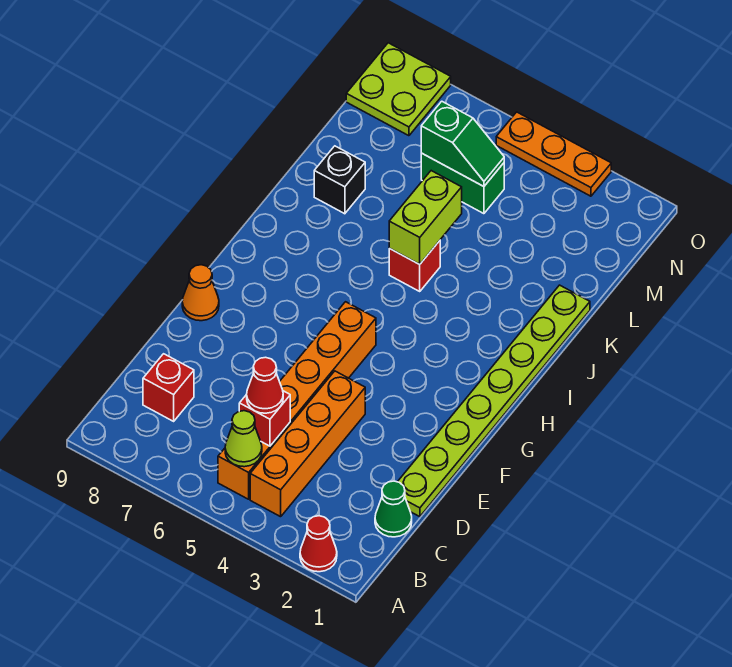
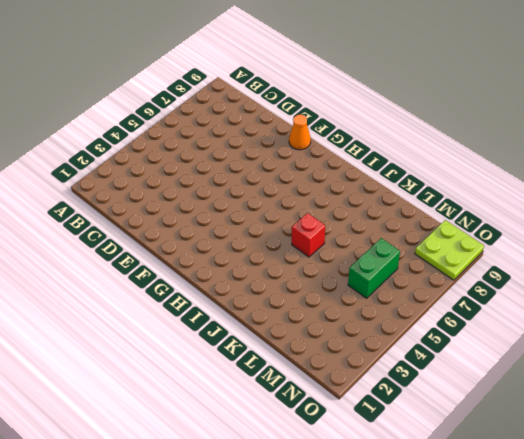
none -> red cone A2 level 1
none -> orange brick B4:E4 level 1
none -> orange brick B5:G5 level 1

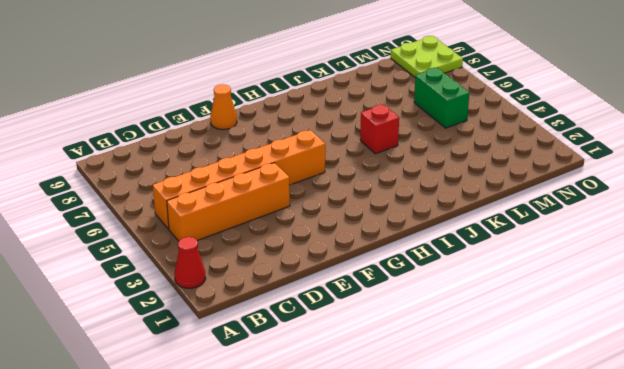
none -> green cone C1 level 1
none -> red brick C8 level 1
none -> lime plate D1:K1 level 1

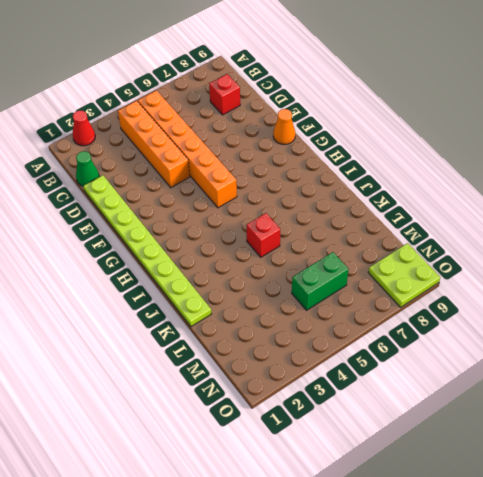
none -> black brick K8 level 1
none -> orange plate O3:O5 level 1
none -> lime cone B5 level 2

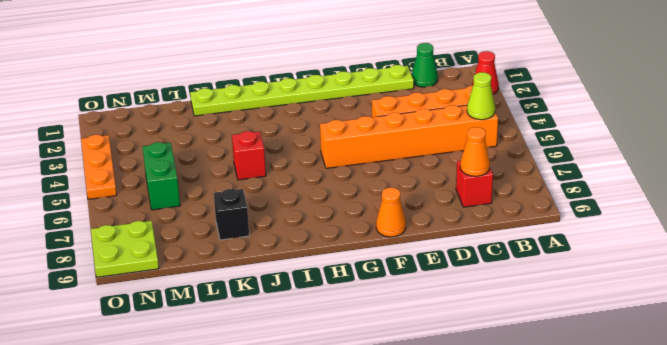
orange cone C8 level 2 -> none
none -> red brick C5 level 2
none -> lime brick J5:K5 level 2
none -> green slope M5:M6 level 2 top 6

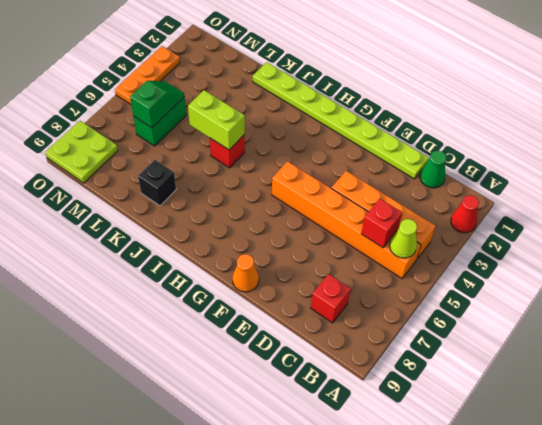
none -> red cone C5 level 3

